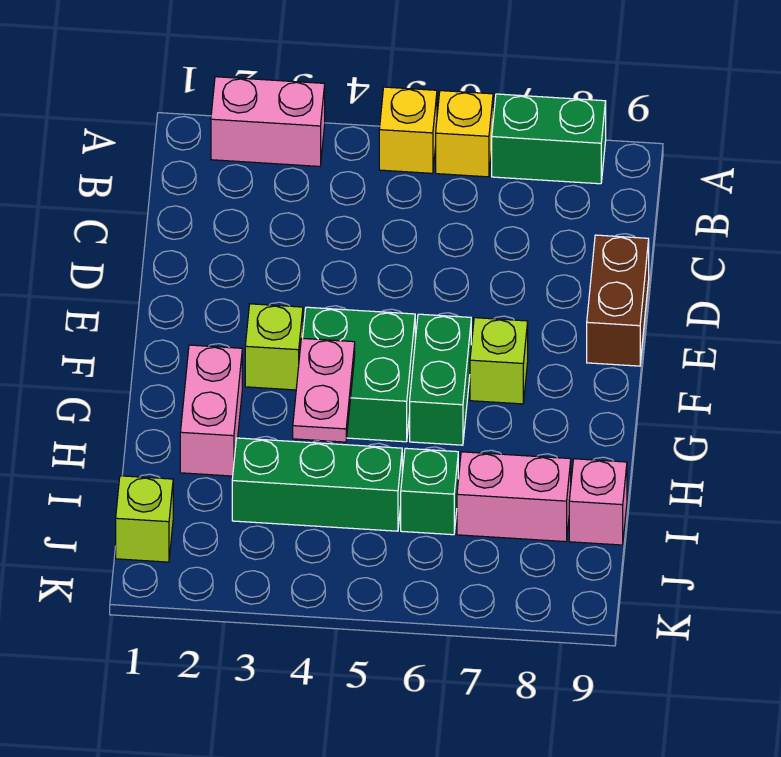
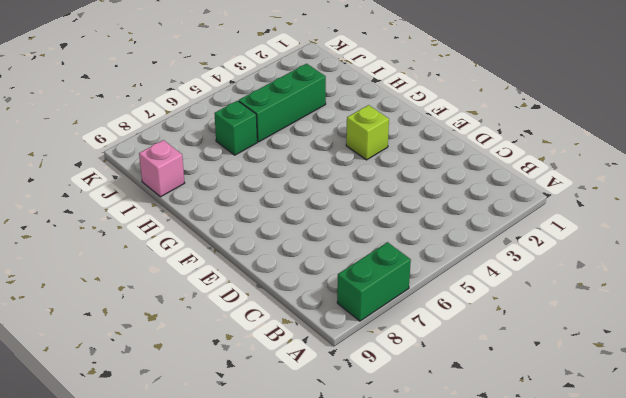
none -> pink brick A2:A3 level 1
none -> yellow brick A5 level 1
none -> yellow brick A6 level 1

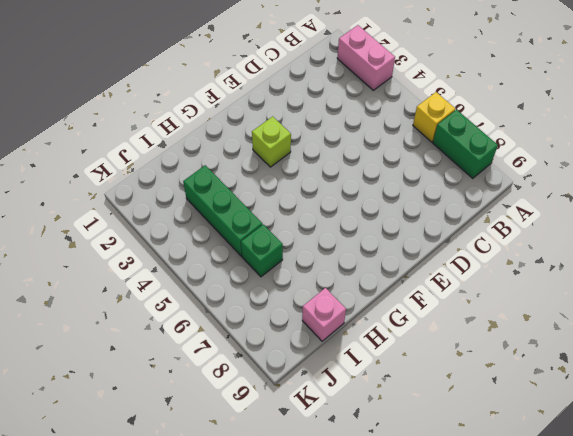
none -> yellow brick A5 level 1
none -> brown brick D9:E9 level 1
none -> green brick F4:G5 level 1

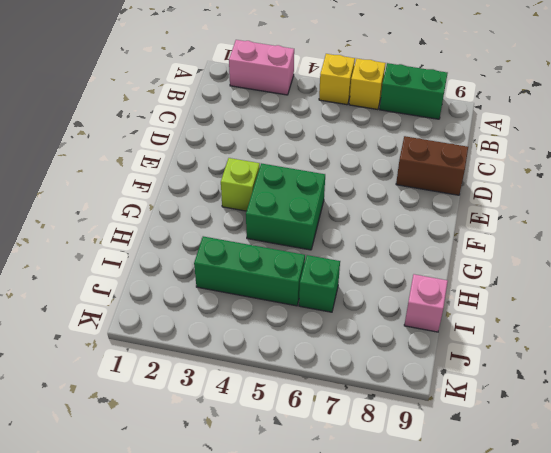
brown brick D8:D9 level 1 -> brown brick D9:E9 level 1
none -> green brick F6:G6 level 1
none -> lime brick F7 level 1
none -> pink brick G2:H2 level 1

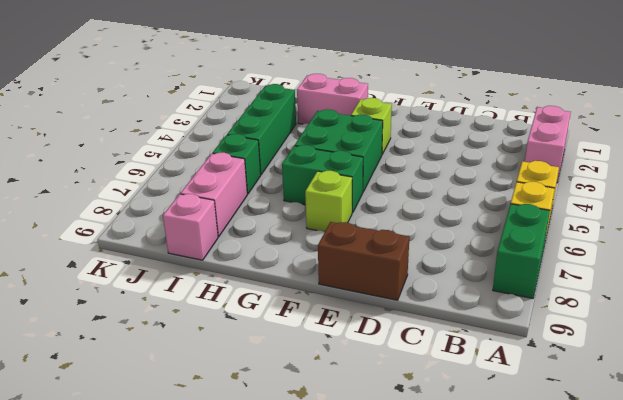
none -> lime brick J1 level 1
none -> pink plate G4:H4 level 2

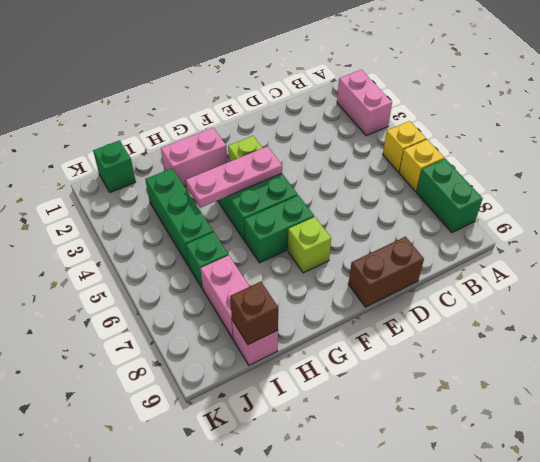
pink plate F4:H4 level 2 -> pink plate G4:H4 level 2
brown brick I9 level 2 -> none
green brick J1 level 1 -> lime brick J1 level 1

